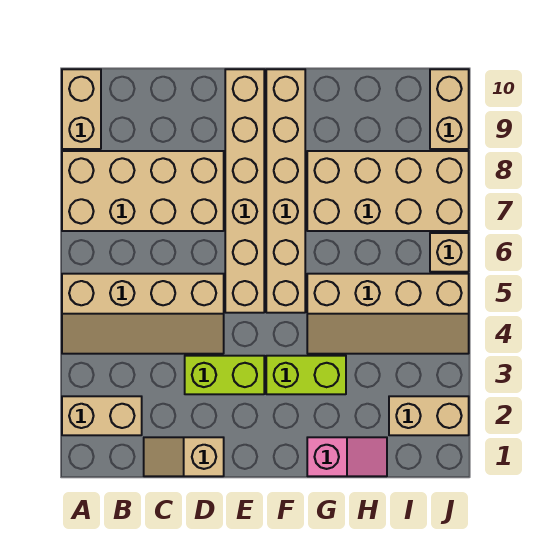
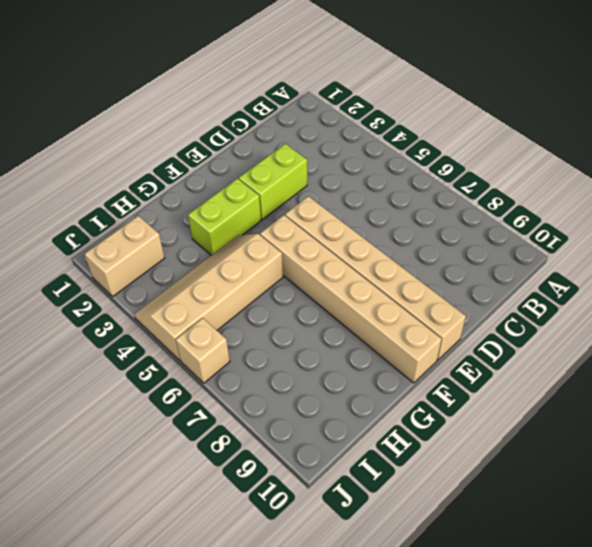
none -> tan brick A2:B2 level 1
none -> tan slope A4:D5 level 1 top 5
none -> tan brick A7:D8 level 1

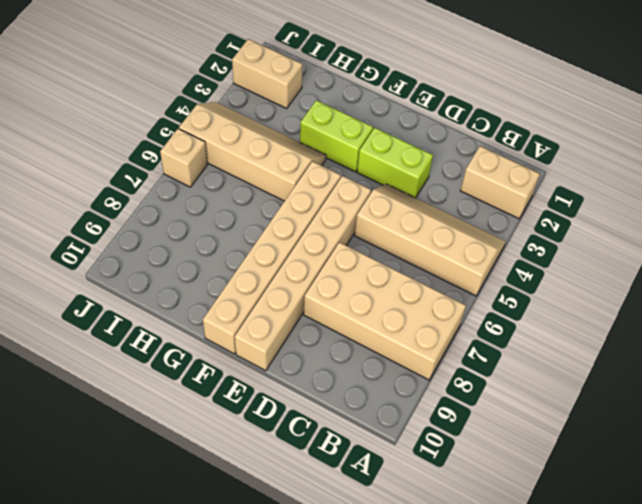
none -> tan brick A9:A10 level 1
none -> tan slope C1:D1 level 1 top D
none -> pink slope G1:H1 level 1 top G

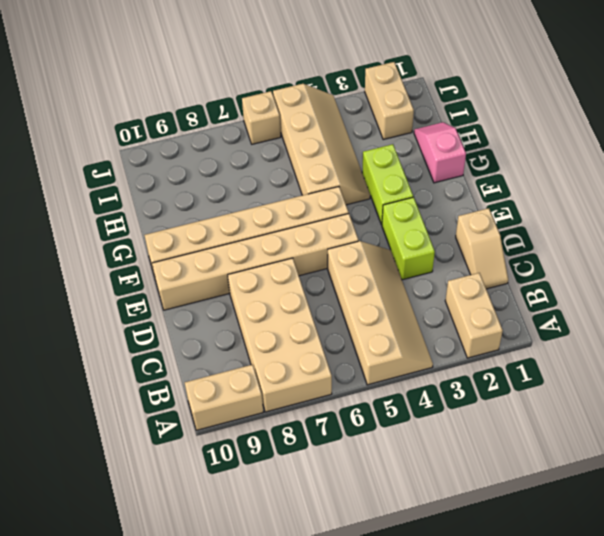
none -> tan brick G7:J8 level 1
none -> tan brick J9:J10 level 1

